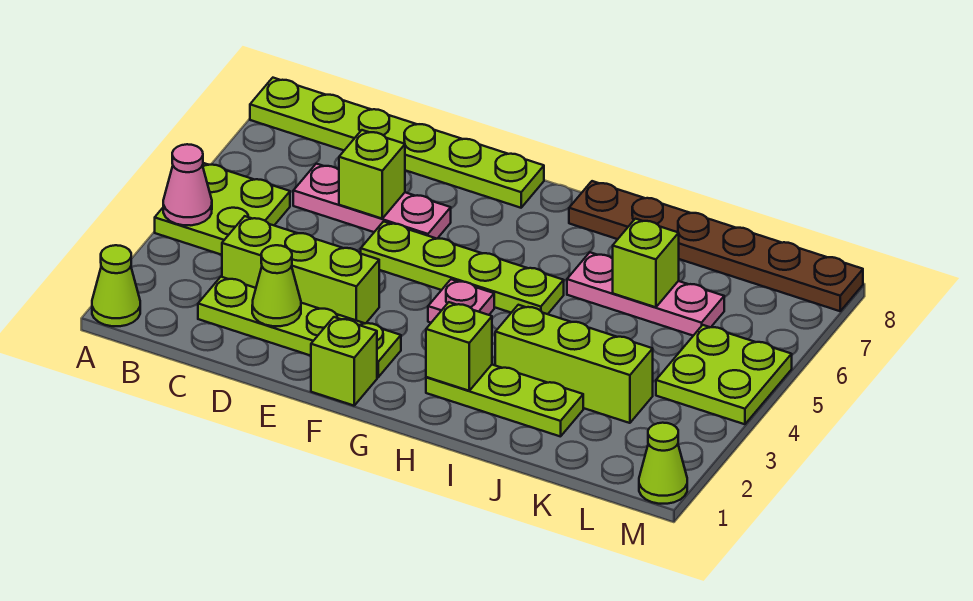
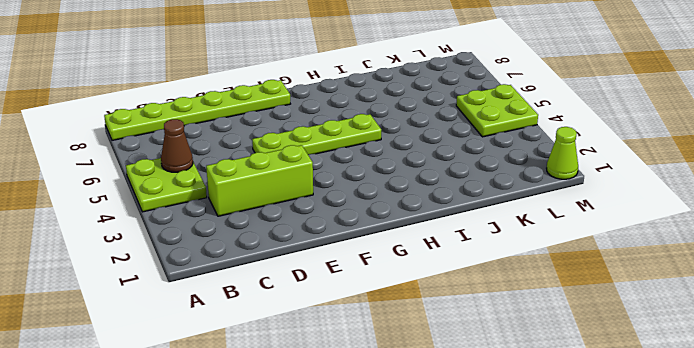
brown cone B5 level 2 -> none
none -> lime cone A1 level 1
none -> lime plate C2:F2 level 1
none -> pink plate C6:E6 level 1

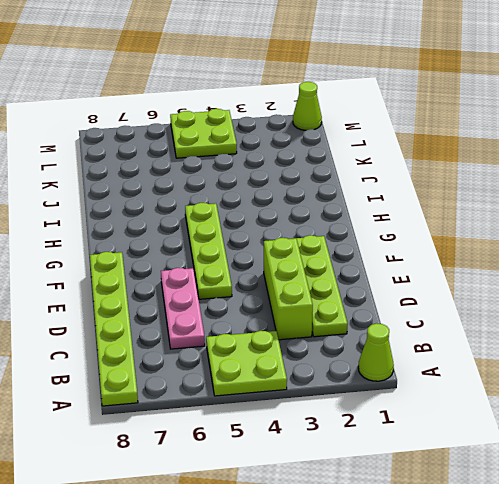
none -> lime brick F1 level 1
none -> pink plate G4 level 1
none -> lime plate H2:J2 level 1

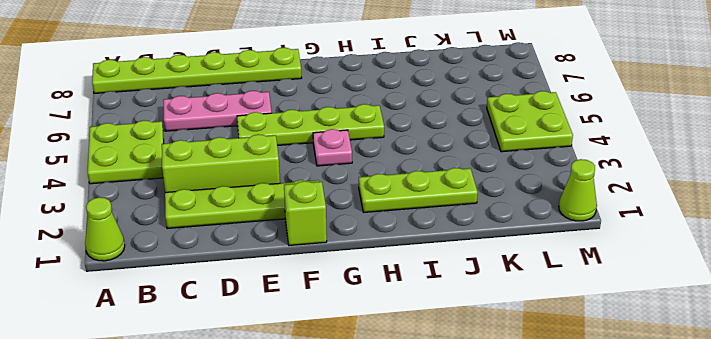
none -> brown plate H8:M8 level 1
none -> lime brick I3:K3 level 1
none -> pink plate I6:K6 level 1

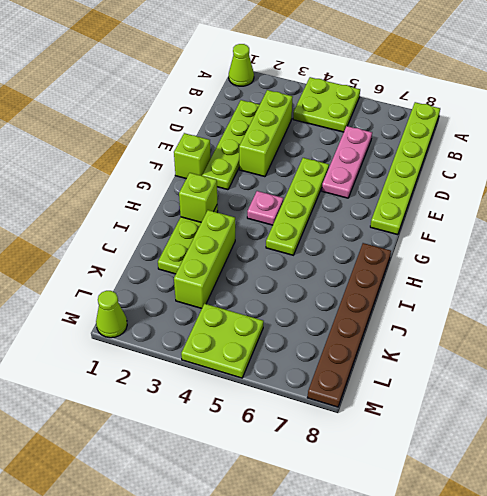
none -> pink plate I6:K6 level 1
none -> pink cone A4 level 2
none -> lime cone D2 level 2

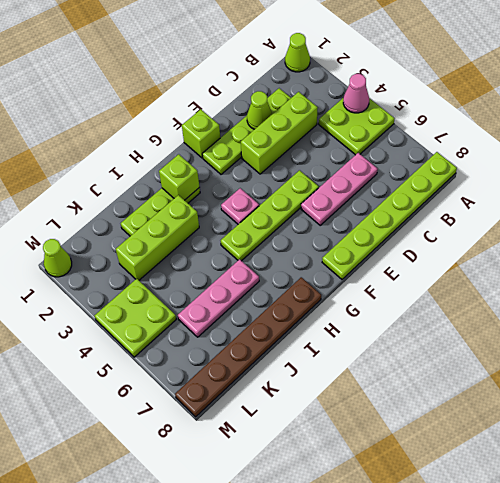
none -> lime brick D6 level 2
none -> lime brick J6 level 2

